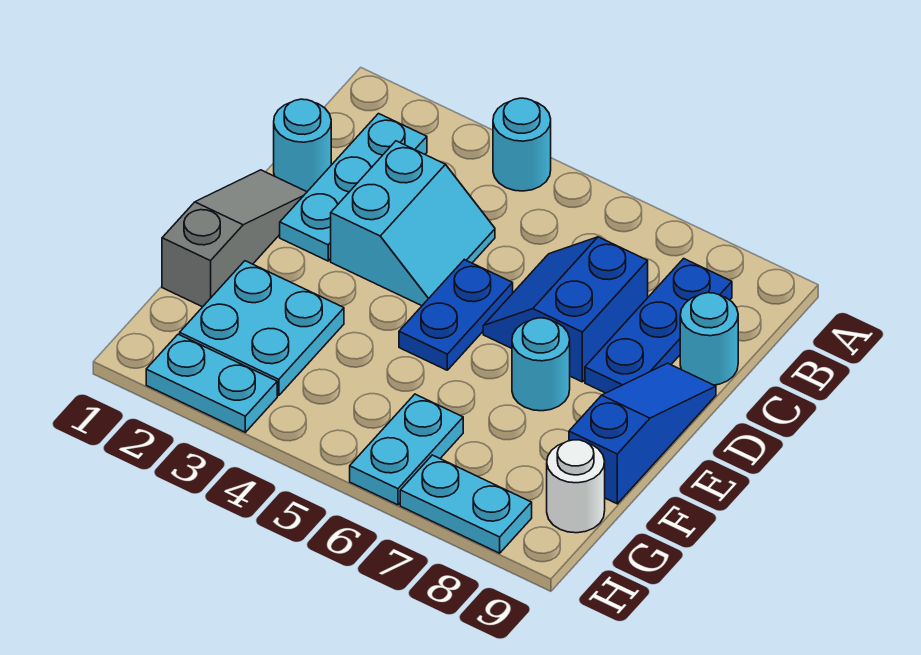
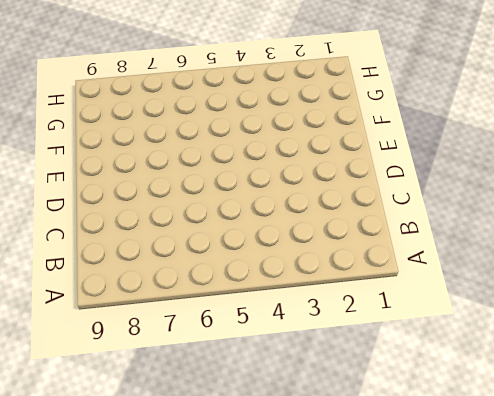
none -> cyan round brick A4 level 1
none -> cyan plate B2:D2 level 1
none -> blue plate B8:D8 level 1

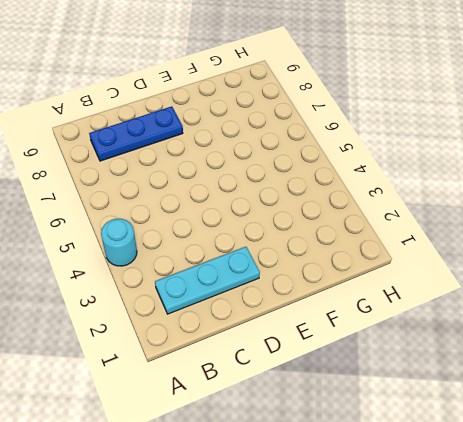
none -> cyan round brick C1 level 1
none -> cyan slope C3:D4 level 1 top 3
none -> blue slope C6:D7 level 1 top 7

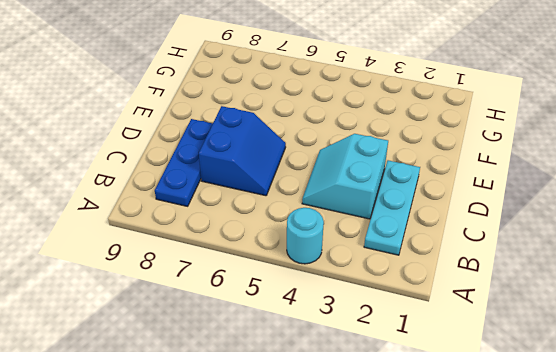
none -> cyan round brick C1 level 1
none -> cyan round brick C9 level 1
none -> grey slope D1:F1 level 1 top F

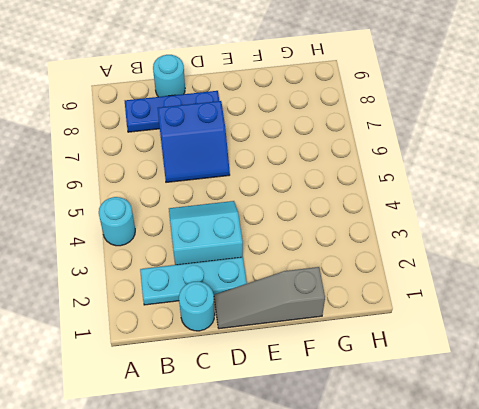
none -> blue plate D5:E5 level 1
none -> blue slope D9:F9 level 1 top F
none -> cyan round brick E7 level 1

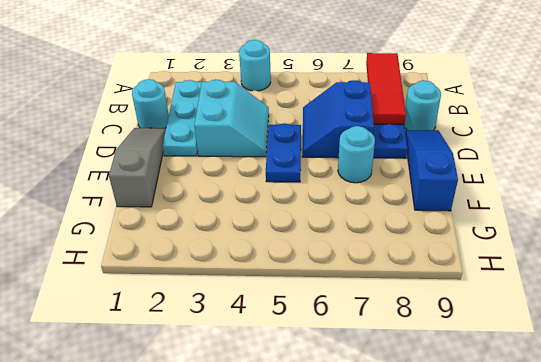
red tile A8:C8 level 2 -> none
none -> cyan plate F2:G3 level 1
none -> cyan plate G6:H6 level 1
none -> white round brick G9 level 1

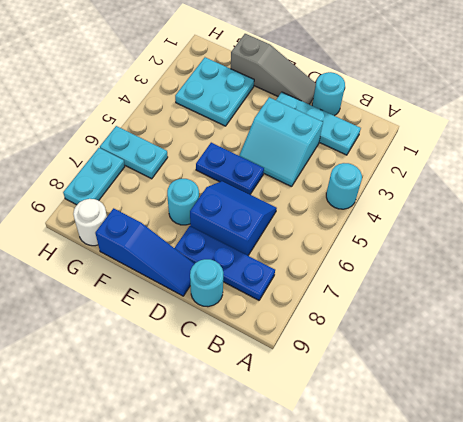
none -> cyan plate H2:H3 level 1

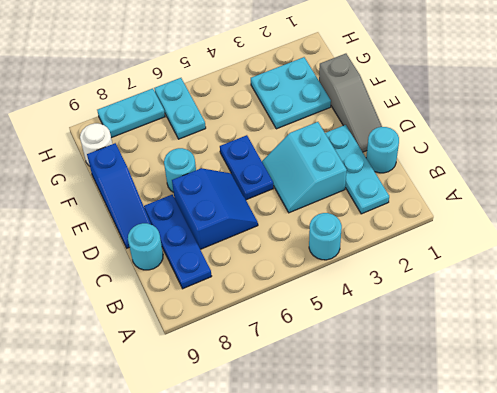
none -> cyan plate H2:H3 level 1

